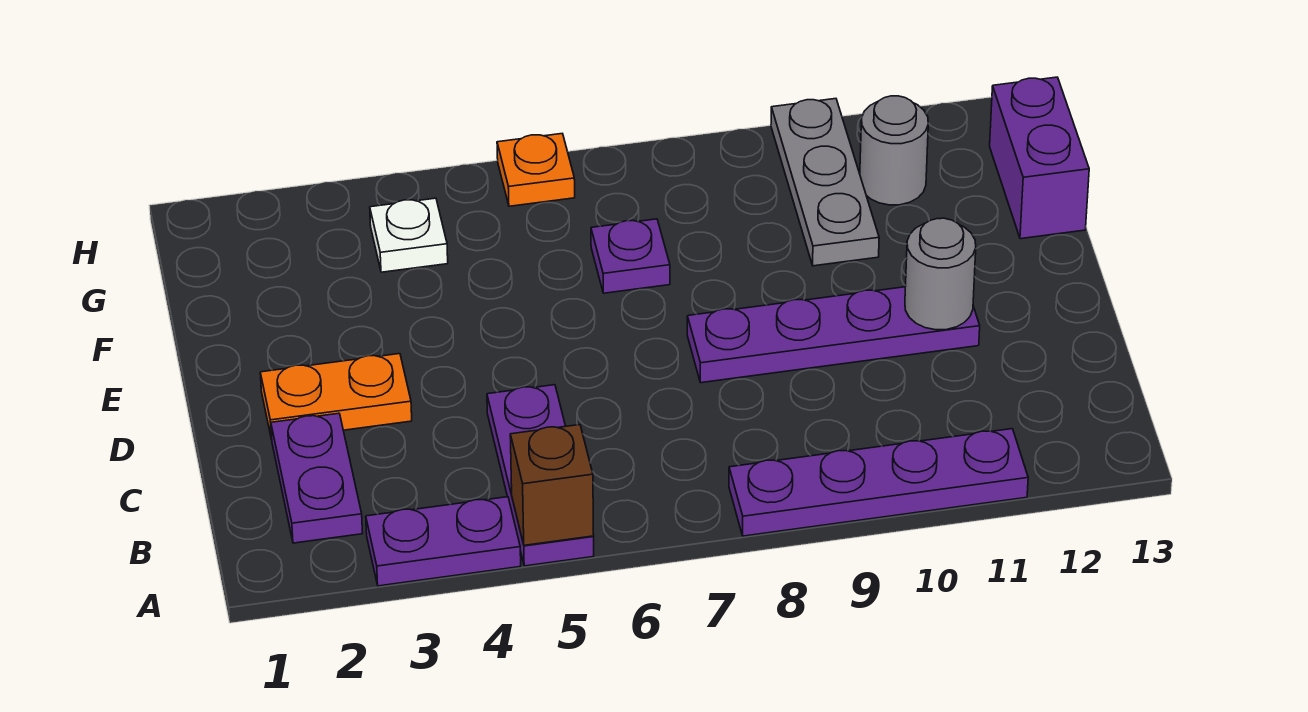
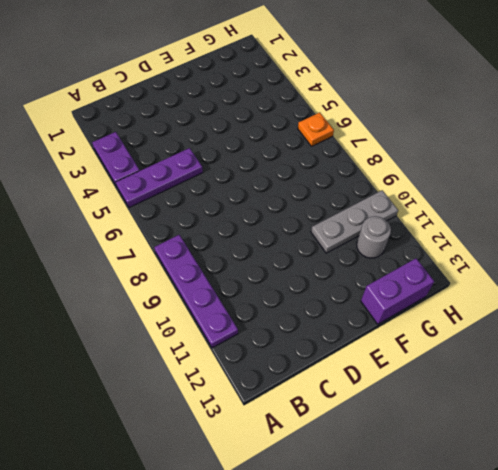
none -> purple plate B2:C2 level 1
none -> orange plate D2:D3 level 1
none -> purple plate D8:D11 level 1

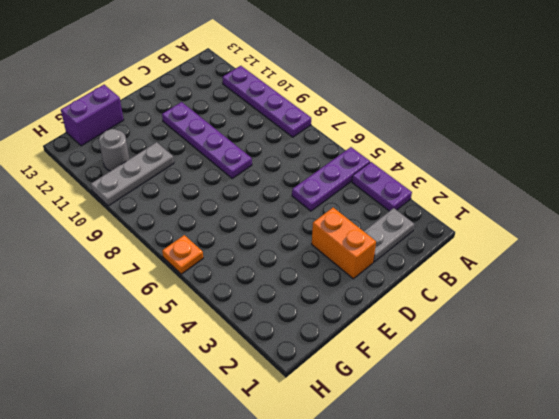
grey plate B2:C2 level 1 -> purple plate B2:C2 level 1
orange brick D2:D3 level 1 -> orange plate D2:D3 level 1
none -> purple plate F7 level 1
none -> white plate G4 level 1
none -> brown brick A5 level 2

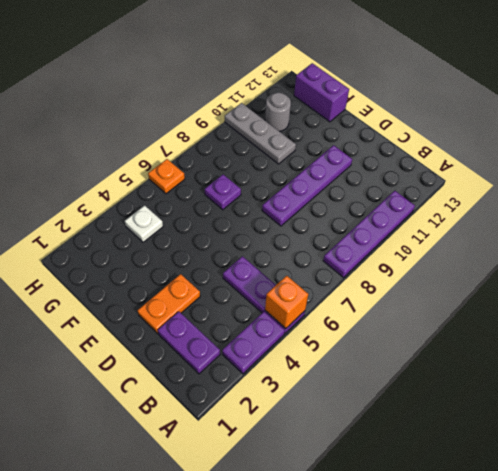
orange brick A5 level 2 -> brown brick A5 level 2
none -> grey round brick D11 level 2

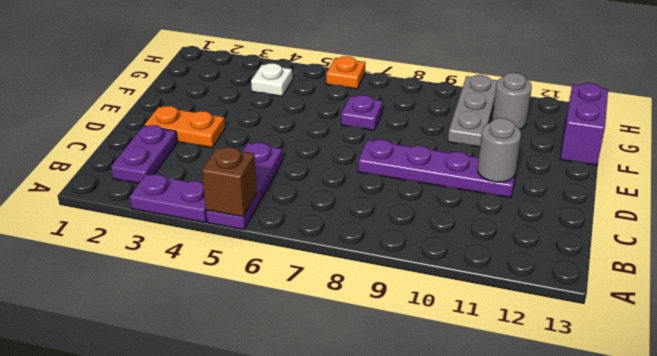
none -> purple plate A8:A11 level 1

